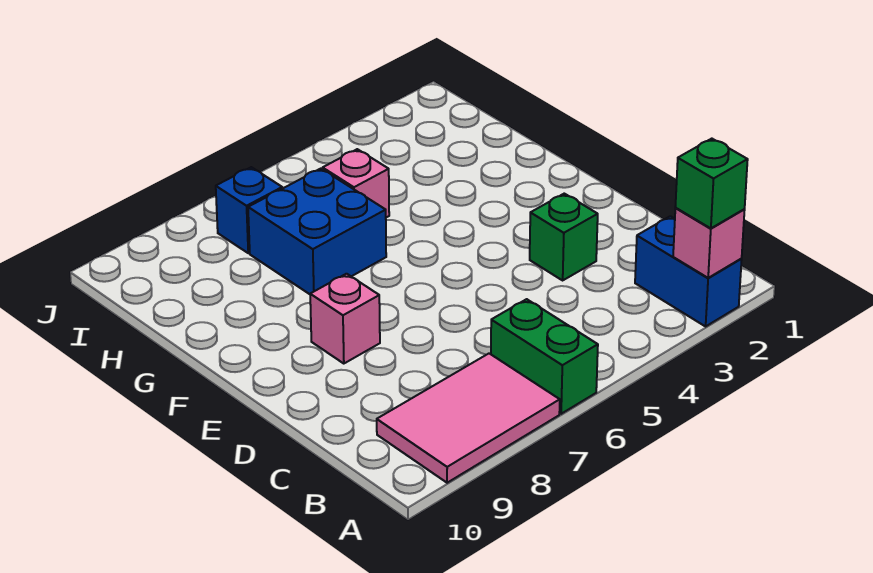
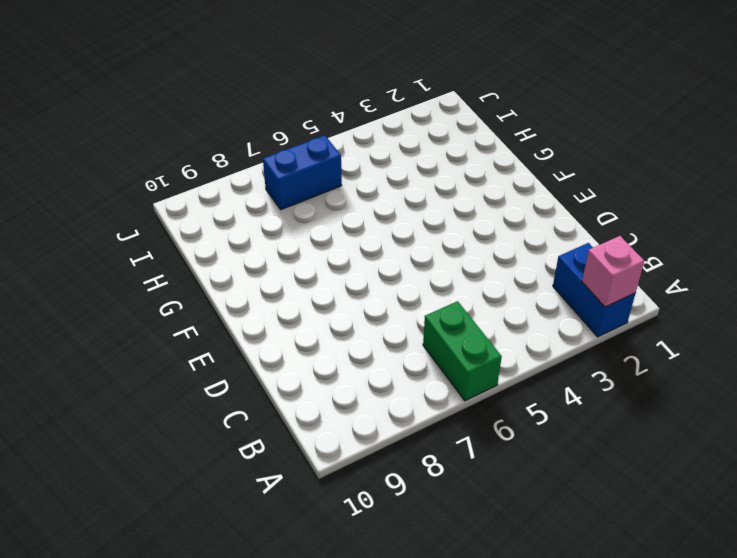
blue brick I6:I7 level 1 -> blue brick I7 level 1
none -> pink tile A7:B9 level 1
none -> green brick D3 level 1

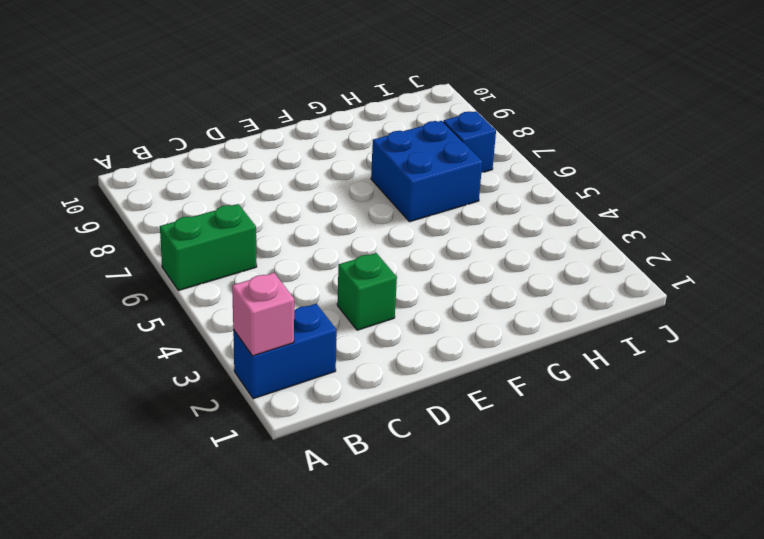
none -> pink tile A7:B9 level 1
none -> pink brick E8 level 1

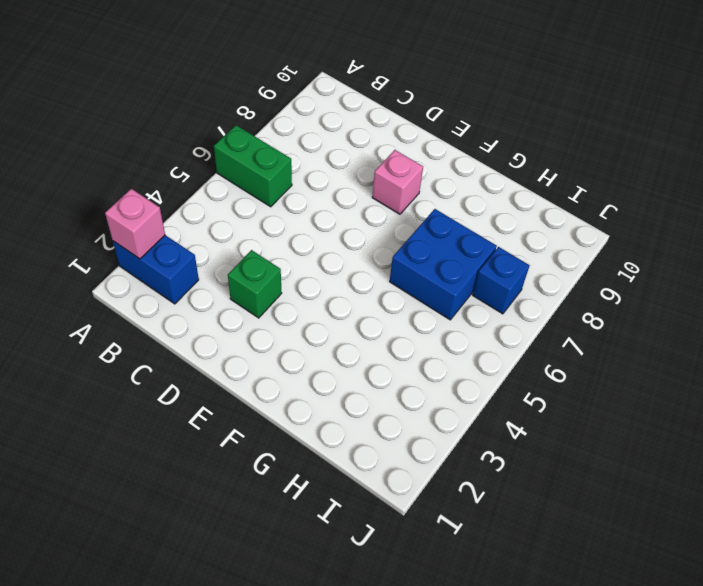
none -> pink tile A7:B9 level 1
none -> pink brick H5 level 1

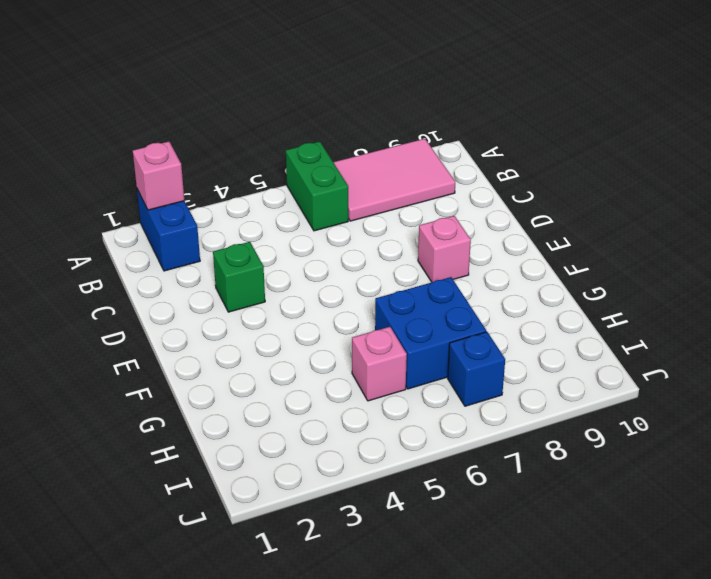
none -> green brick A2 level 3

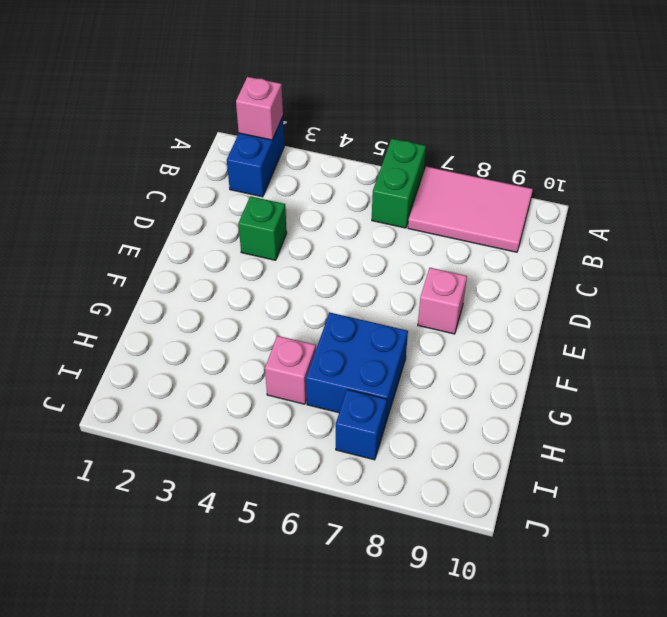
none -> green brick A2 level 3

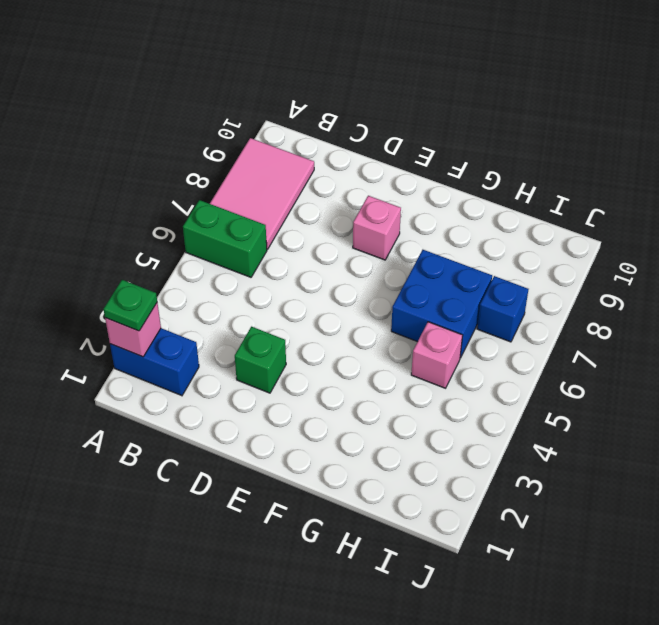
green plate A2 level 3 -> green brick A2 level 3

